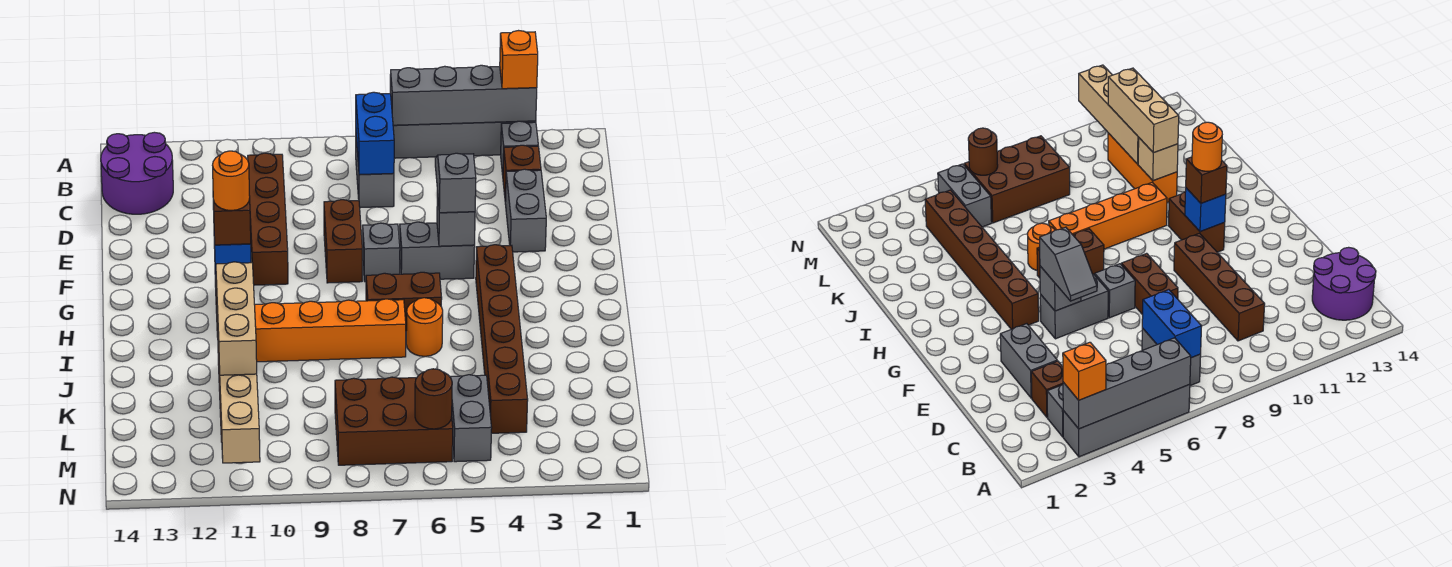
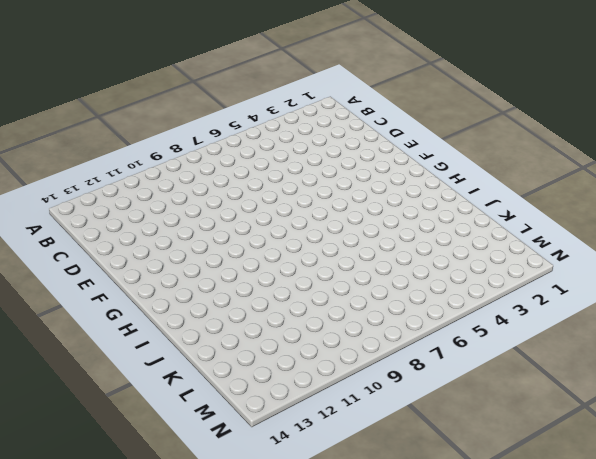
none -> grey brick A3:A6 level 1
none -> grey brick B3 level 1
none -> grey brick B7:C7 level 1
none -> purple round brick B13:C14 level 1

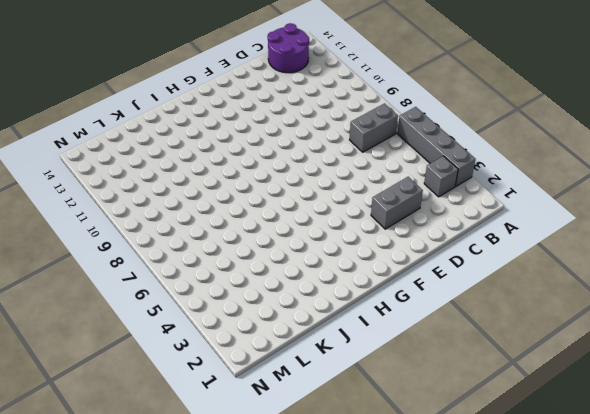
none -> brown brick C3 level 1
none -> brown brick C10:F10 level 1
none -> brown brick E8:F8 level 1
none -> grey brick F5:F6 level 1

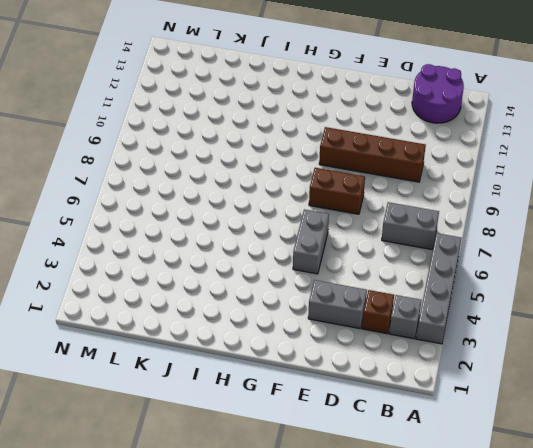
none -> grey brick F7 level 1
none -> brown brick G4:L4 level 1
none -> brown brick G11:H11 level 1
none -> brown brick H6:H7 level 1

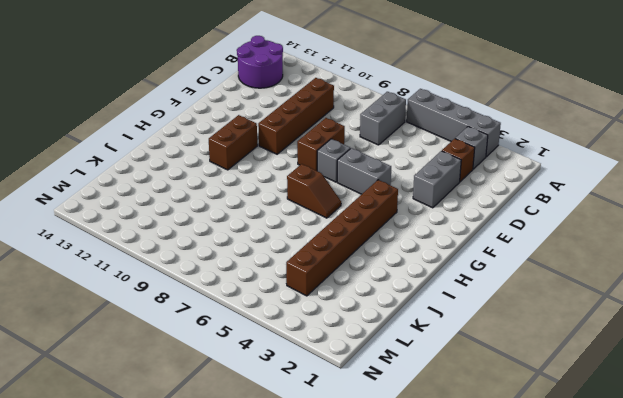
brown slope H6:H7 level 1 top 7 -> brown brick H6:H7 level 1
none -> orange round brick I6 level 1
none -> orange brick I7:I10 level 1
none -> orange brick J11:L11 level 1
none -> grey brick L5:M5 level 1

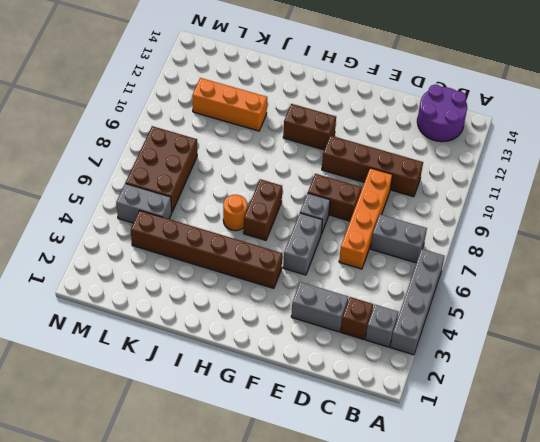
orange brick D6:D9 level 1 -> orange brick I7:I10 level 1
none -> grey brick A3:A6 level 2
none -> blue brick B7:C7 level 2
none -> grey brick F5 level 2
none -> blue brick G11 level 2

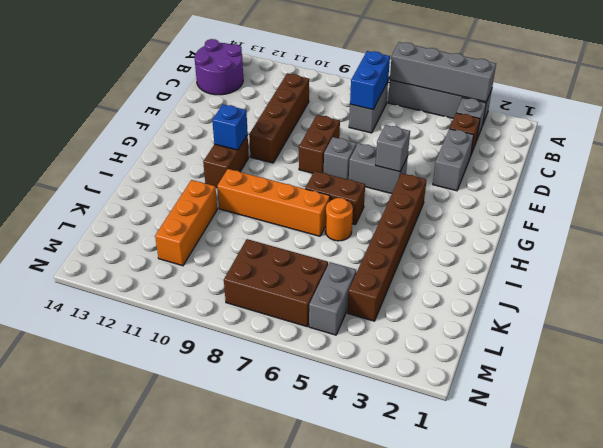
none -> tan brick J11 level 2
none -> tan brick K11:N11 level 2
none -> brown round brick M6 level 2
none -> orange brick A3 level 3

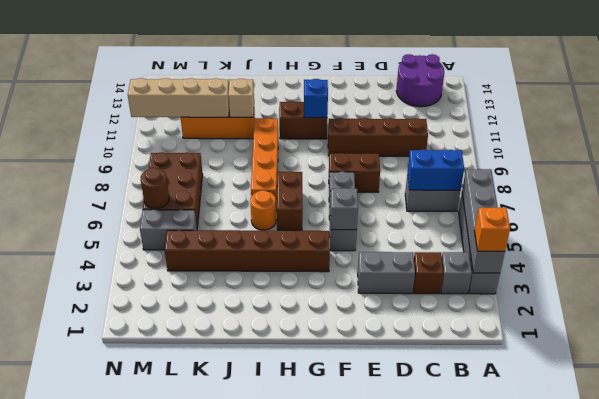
none -> grey slope E5:F5 level 3 top F
none -> brown brick G11 level 3
none -> tan brick J11:L11 level 3
none -> orange round brick G11 level 4

